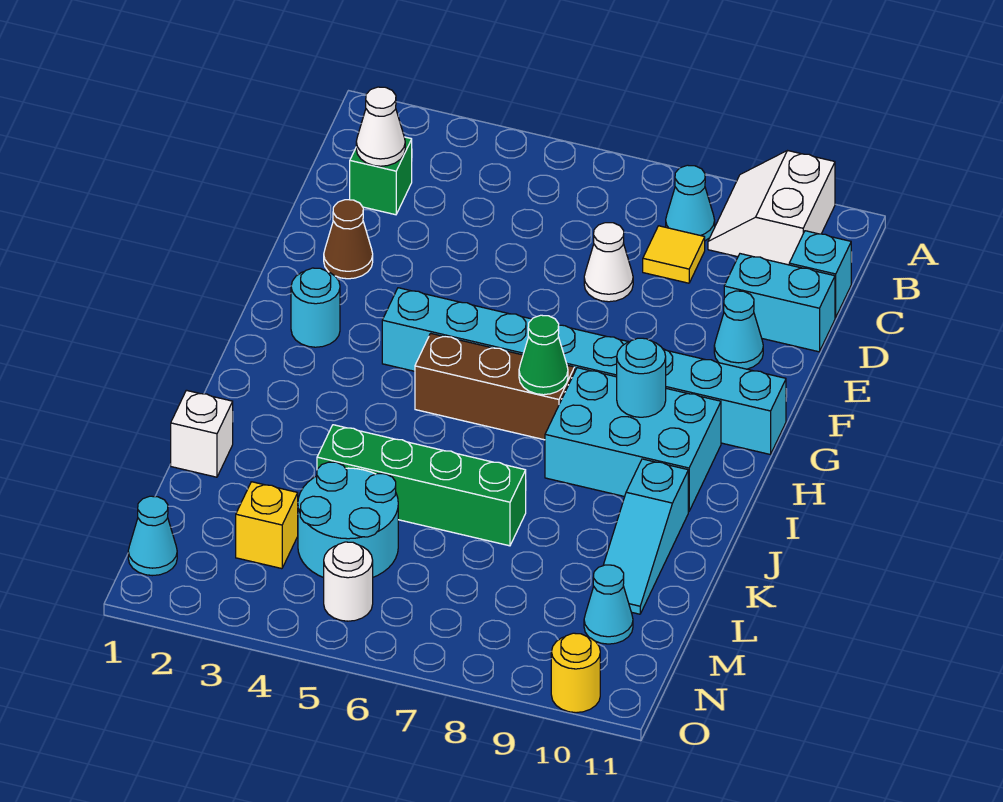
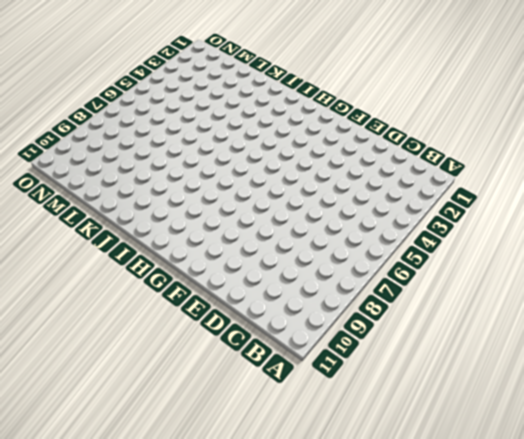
none -> white slope A9:B10 level 1 top 10
none -> cyan cone B8 level 1
none -> green brick C2 level 1

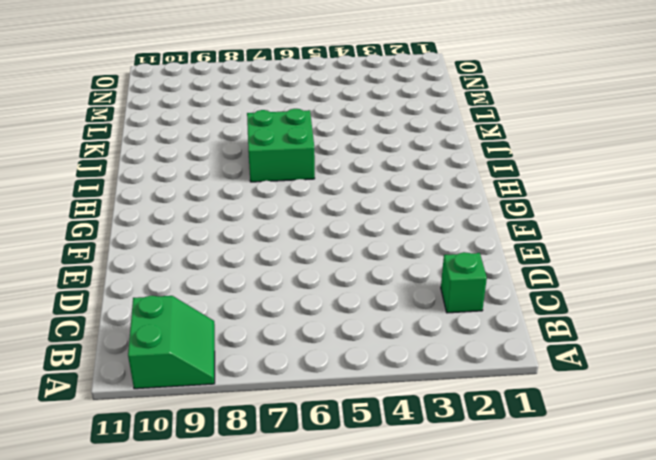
green slope A9:B10 level 1 top 10 -> white slope A9:B10 level 1 top 10
green brick I6:J7 level 1 -> none
none -> cyan cone B8 level 1
none -> yellow tile C8 level 1
none -> cyan brick C11 level 1

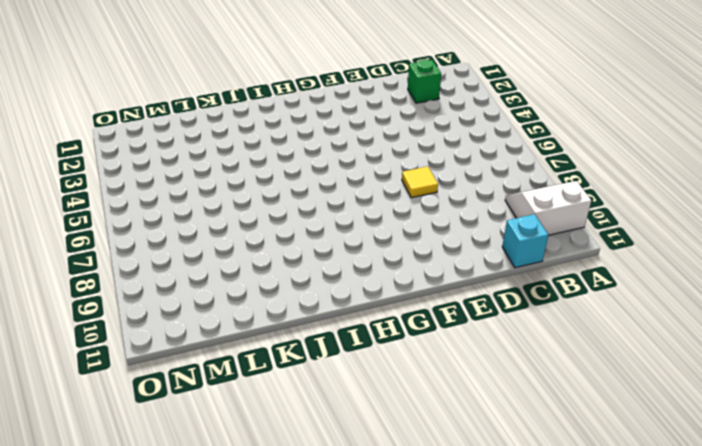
yellow tile E7 level 1 -> yellow tile C8 level 1
none -> cyan cone B8 level 1
none -> white cone D7 level 1
none -> cyan brick D10:D11 level 1

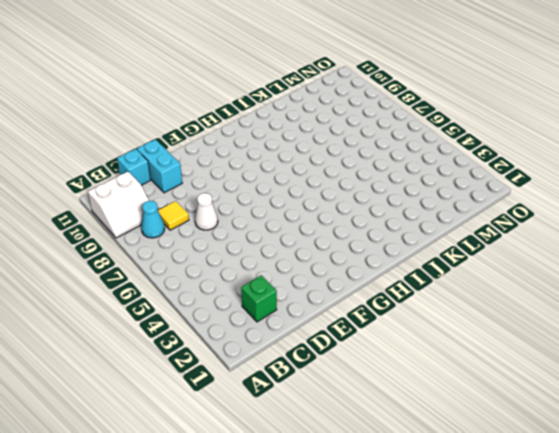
none -> brown cone E2 level 1
none -> cyan cone E10 level 1
none -> cyan round brick G2 level 1

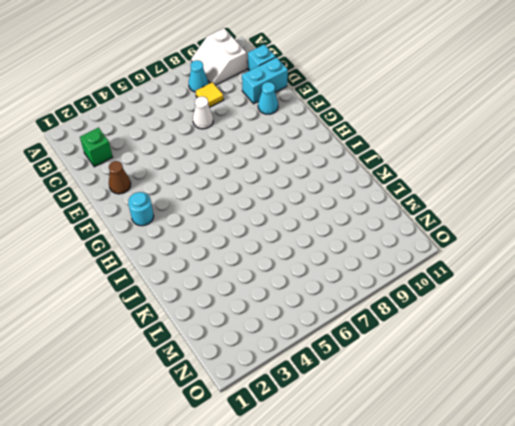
none -> cyan brick G4:G11 level 1
none -> brown brick H5:H7 level 1
none -> cyan brick H8:I10 level 1

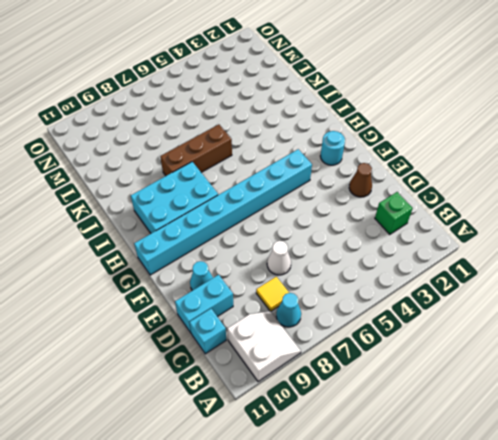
brown brick J6:J8 level 1 -> brown brick H5:H7 level 1
none -> cyan slope J10:L10 level 1 top J
none -> white brick K1 level 1
none -> green brick K4:K7 level 1

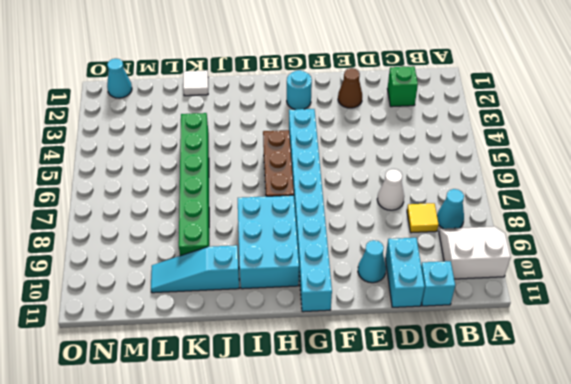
white tile K1 level 1 -> white brick K1 level 1
green brick K4:K9 level 1 -> green brick K4:K7 level 1
none -> cyan round brick L4:M5 level 1
none -> yellow brick M3 level 1
none -> cyan cone M10 level 1

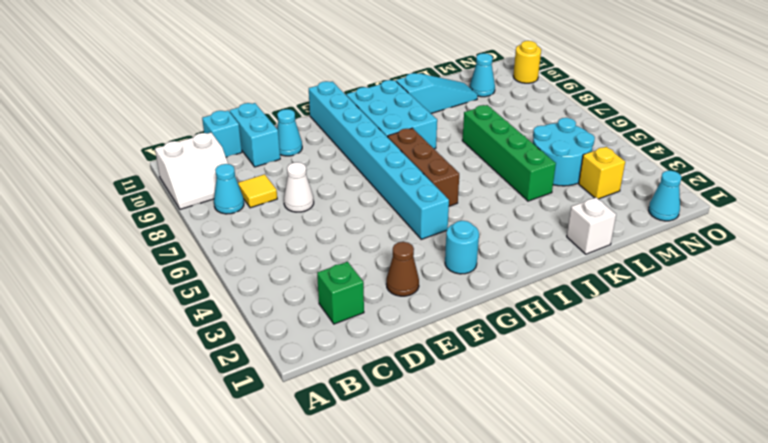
none -> white round brick N5 level 1
none -> white cone C2 level 2
none -> green cone H7 level 2

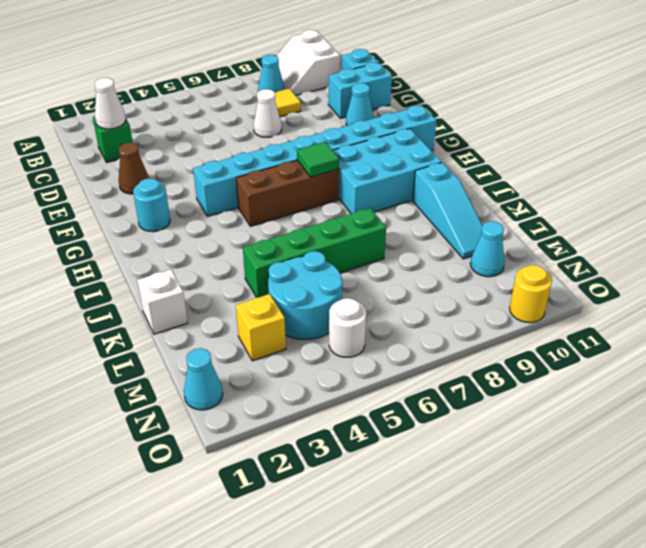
green tile H7 level 2 -> green cone H7 level 2
none -> cyan round brick H9 level 2

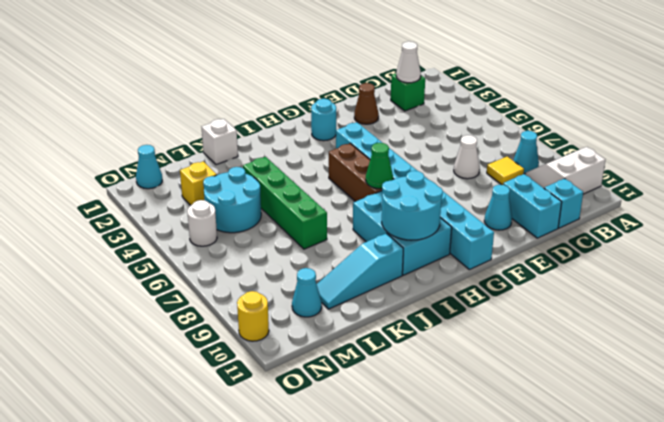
cyan round brick H9:I10 level 2 -> cyan round brick H9 level 2

